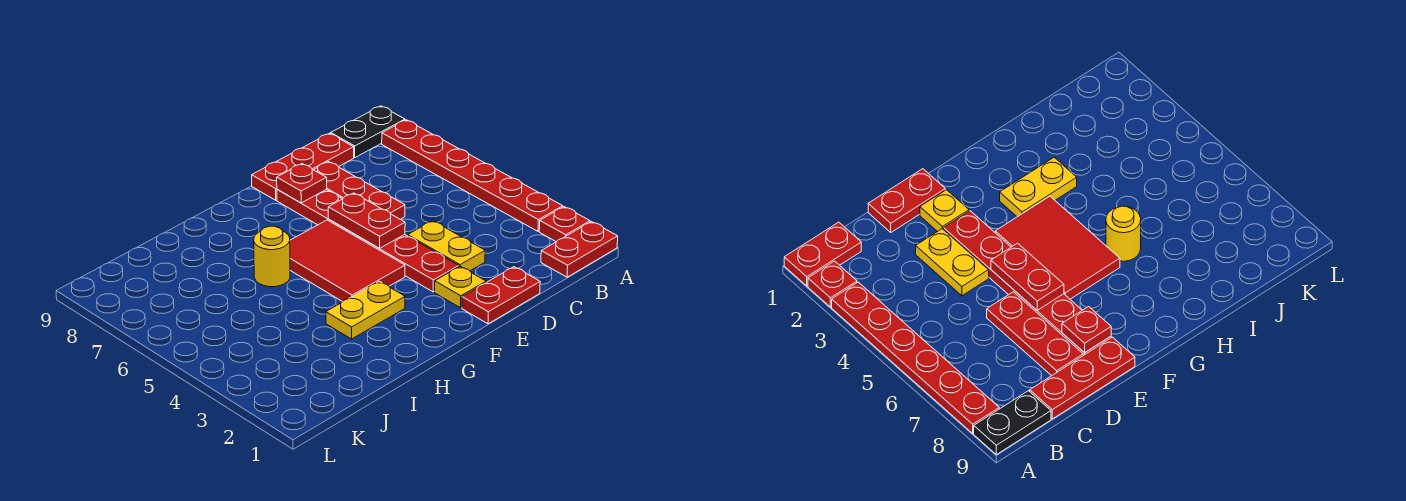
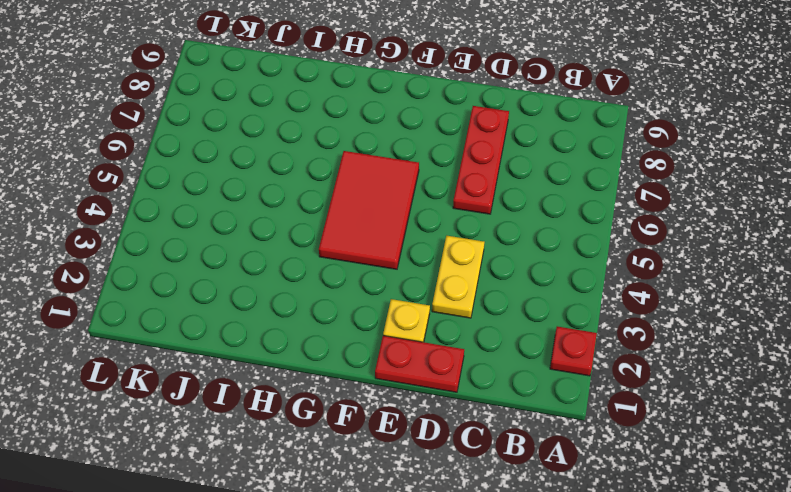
none -> red plate A1:B1 level 1
none -> red plate A3:A8 level 1
none -> black plate A9:B9 level 1

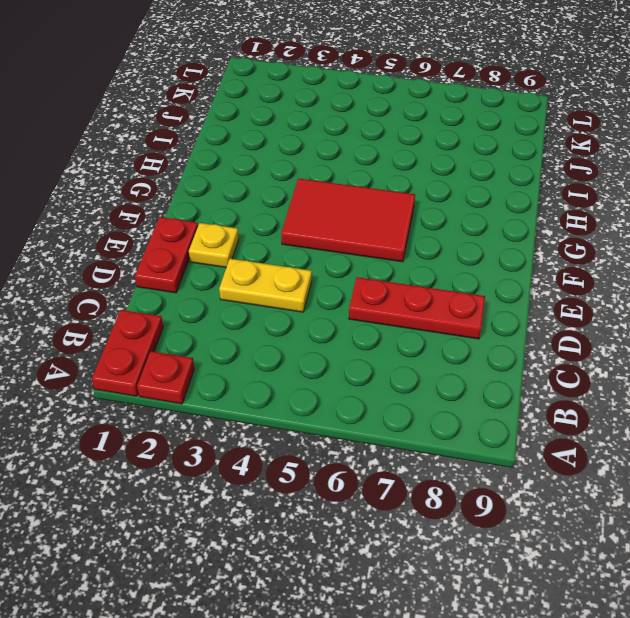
none -> red plate A3:A8 level 1
none -> black plate A9:B9 level 1
none -> red plate C9:E9 level 1

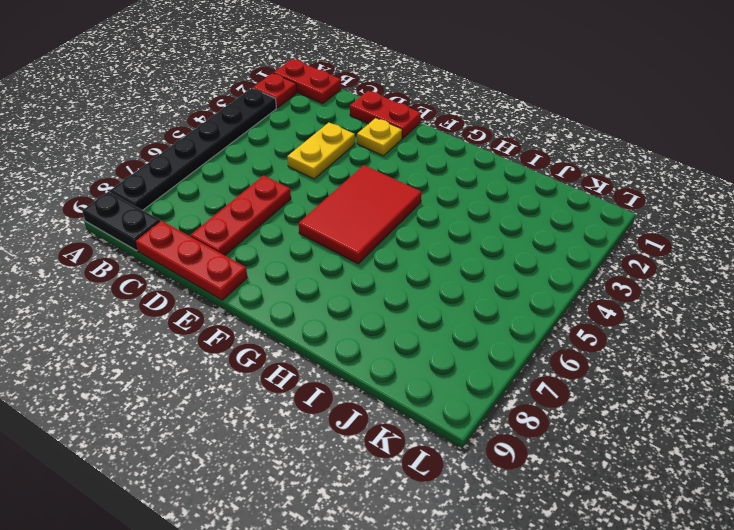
black plate A3:A8 level 1 -> red plate A3:A8 level 1
none -> red plate E3:E8 level 1
none -> yellow plate G3:H3 level 1
none -> yellow round brick H6 level 1

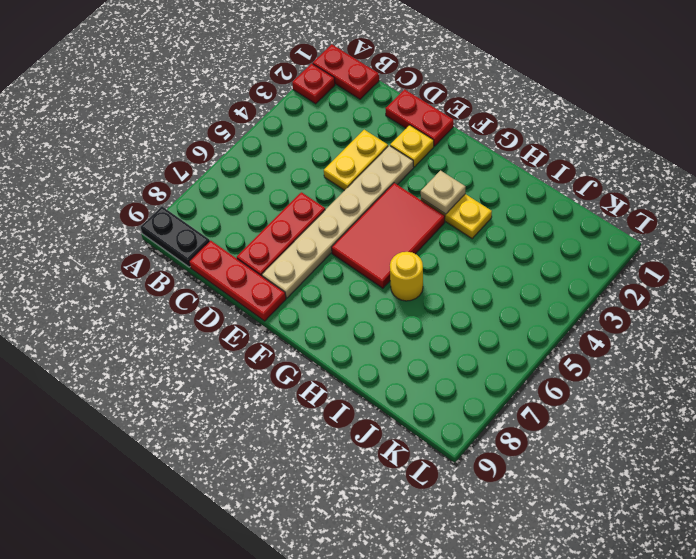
tan plate E3:E8 level 1 -> red plate E3:E8 level 1
tan plate G3 level 2 -> none
none -> red plate A3:A8 level 1
none -> red plate E5:E6 level 2
none -> red plate E8 level 2

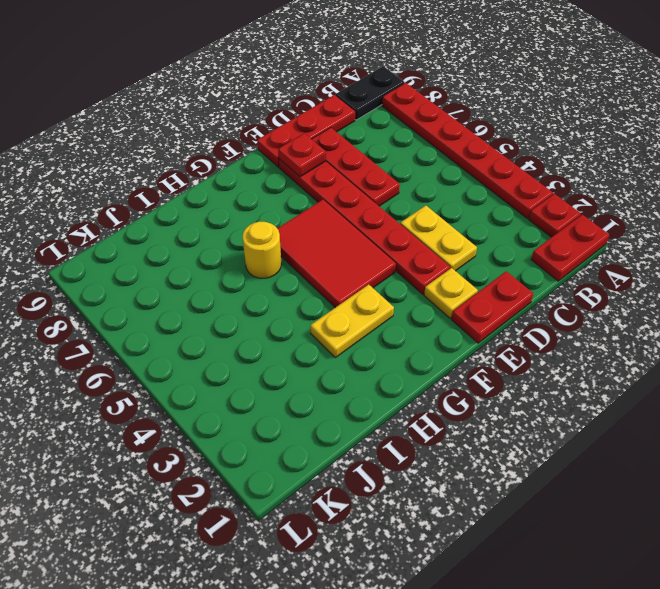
none -> red plate E5:E6 level 2

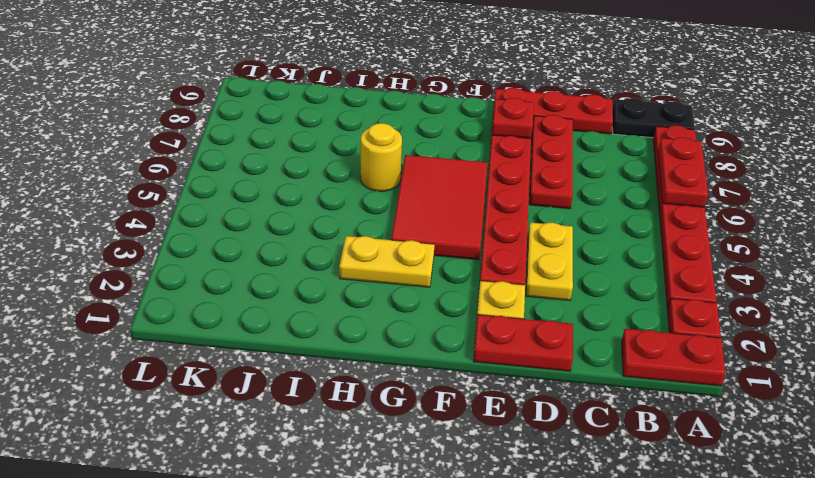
red plate A6:A7 level 2 -> red plate E5:E6 level 2

